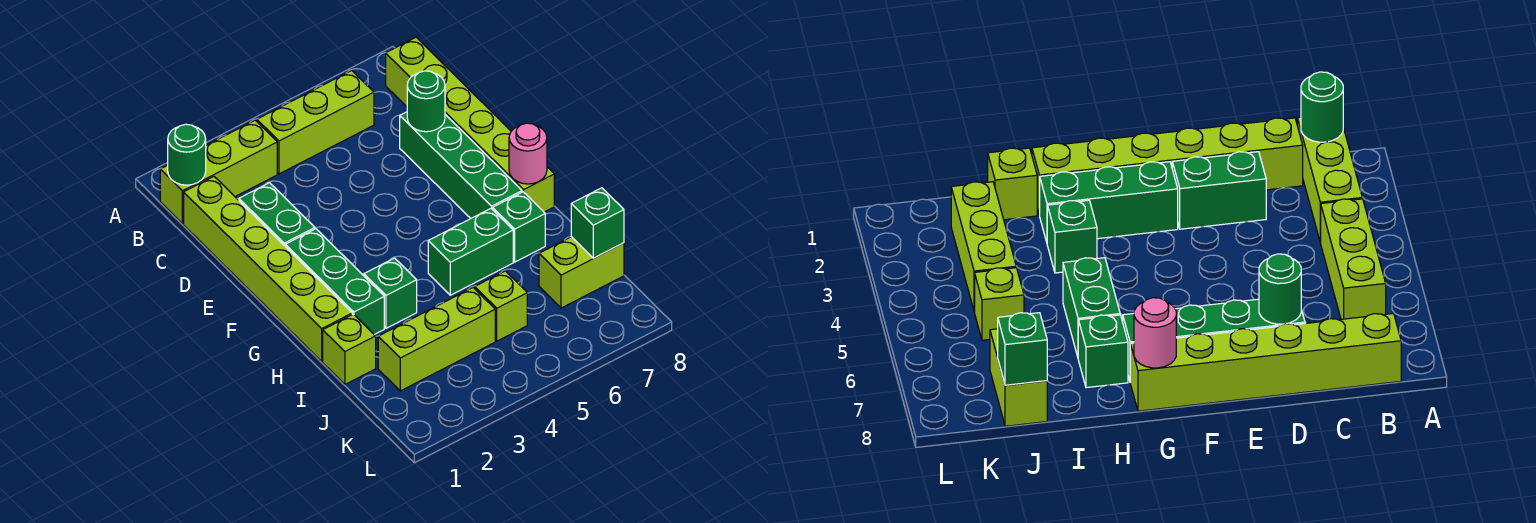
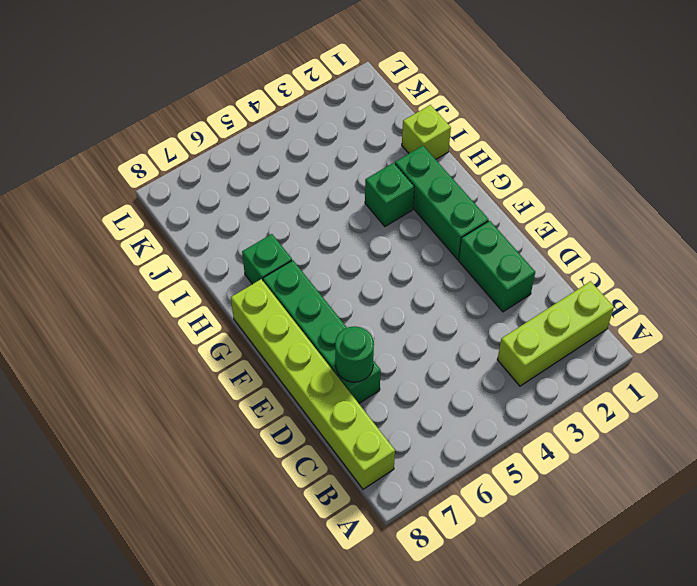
none -> lime brick B4:B6 level 1
none -> lime brick C1:H1 level 1
none -> green brick H5:H6 level 1

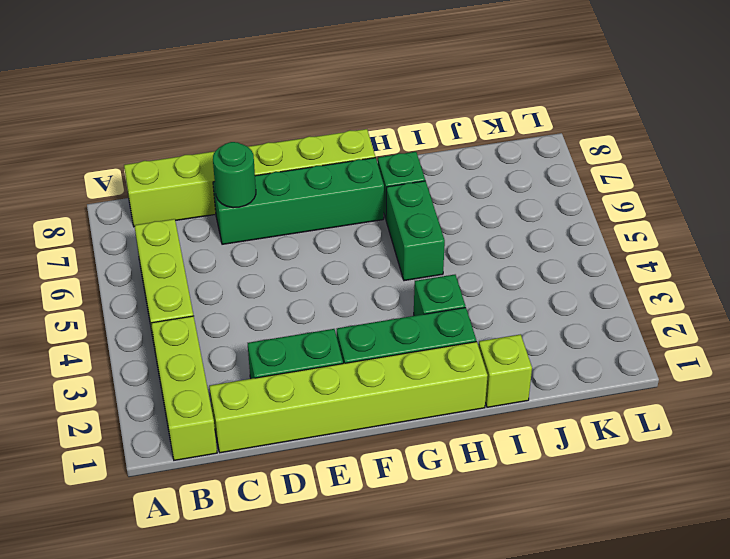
none -> lime brick J2:J4 level 1
none -> lime brick J5 level 1
none -> lime brick J7:J8 level 1

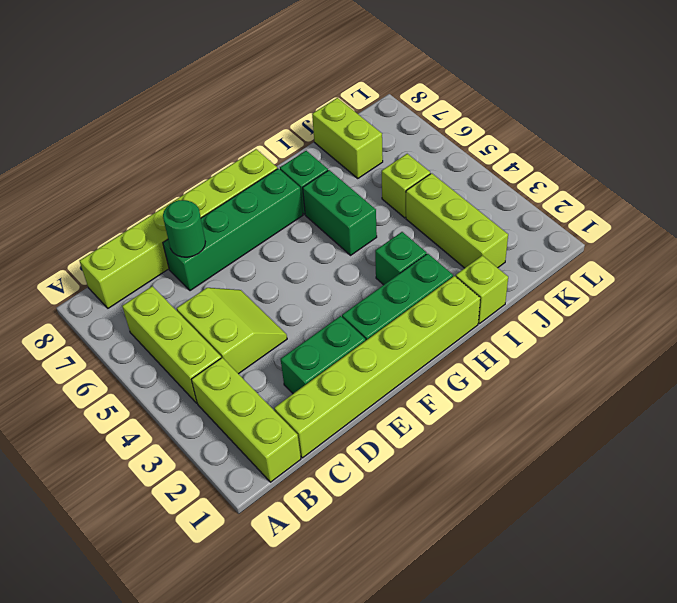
lime slope C4:D5 level 1 top C -> none
none -> green round brick B1 level 2
none -> pink round brick G8 level 2
none -> green brick J8 level 2

